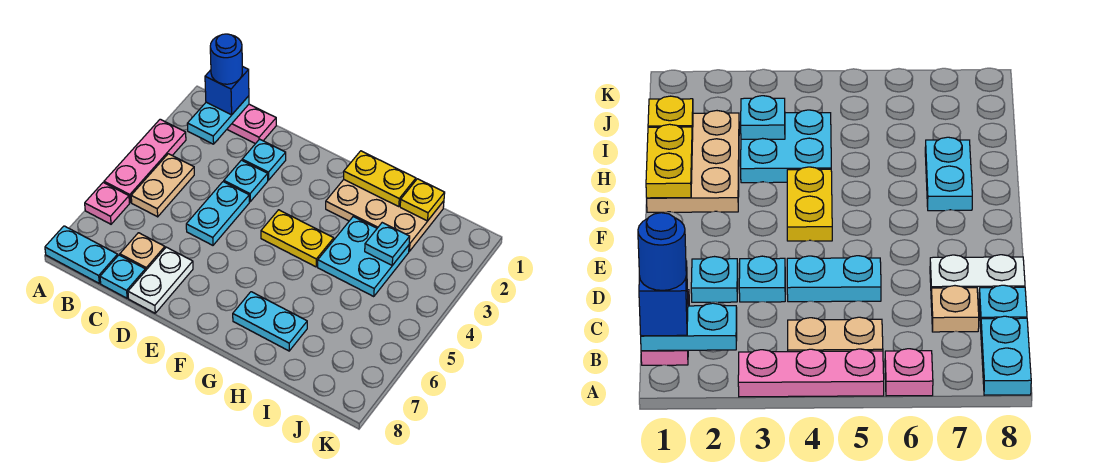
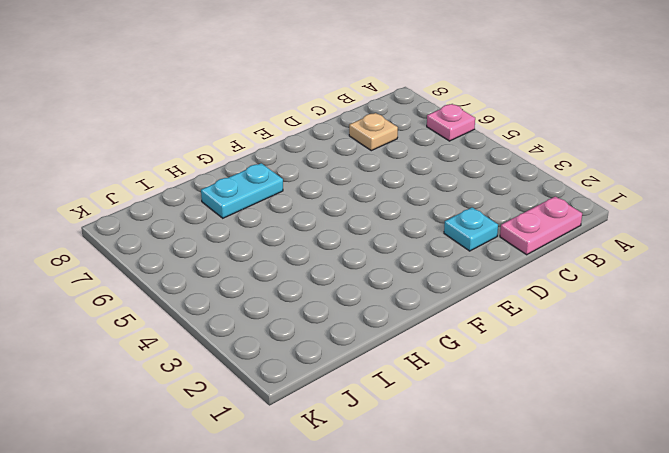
none -> pink plate A3:A5 level 1
none -> cyan plate A8:B8 level 1
none -> tan plate B4:B5 level 1

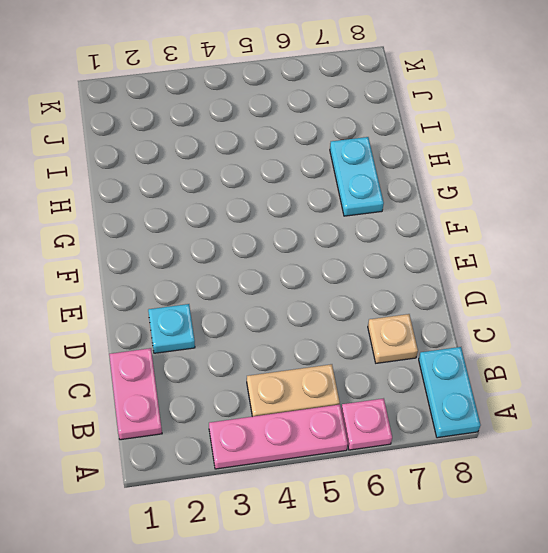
none -> cyan plate C8 level 1
none -> cyan plate D3 level 1
none -> cyan plate D4:D5 level 1

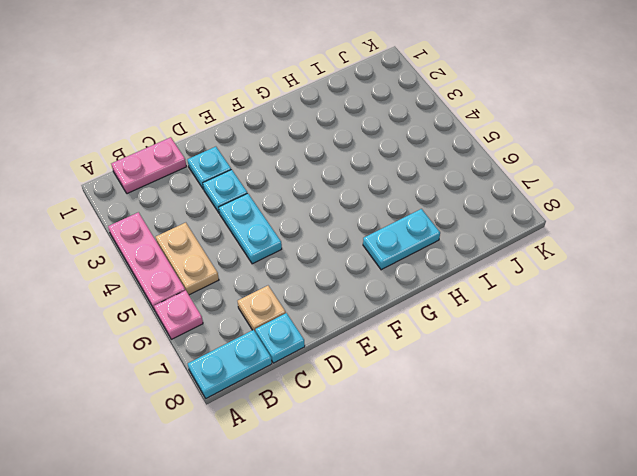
none -> white plate D7:D8 level 1
none -> yellow plate F4:G4 level 1
none -> tan plate G1:I2 level 1

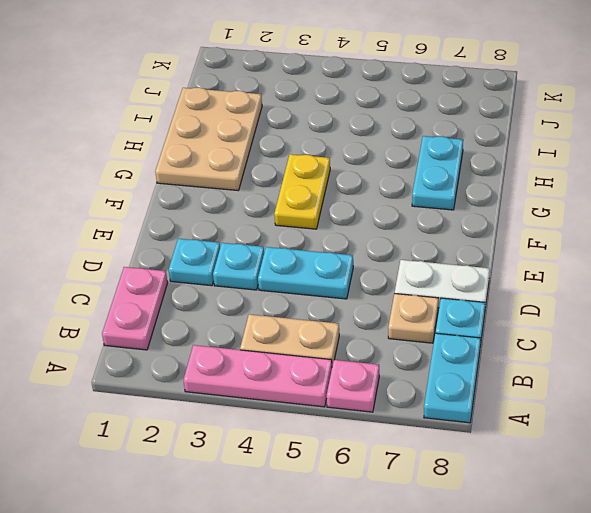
none -> cyan plate H3:I4 level 1
none -> cyan plate B1:B2 level 2
none -> yellow plate G1:H1 level 2

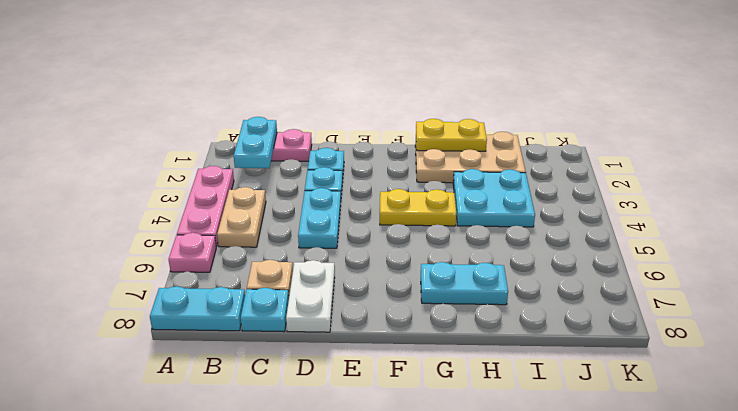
none -> yellow plate I1 level 2
none -> cyan plate I3 level 2
none -> blue brick B1 level 3

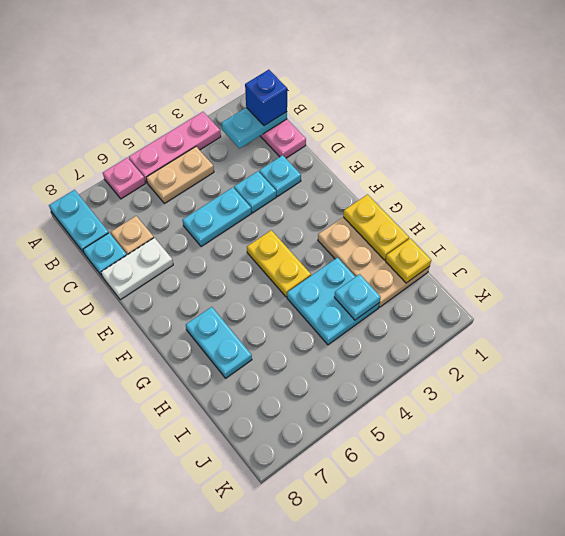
none -> blue round brick B1 level 4

